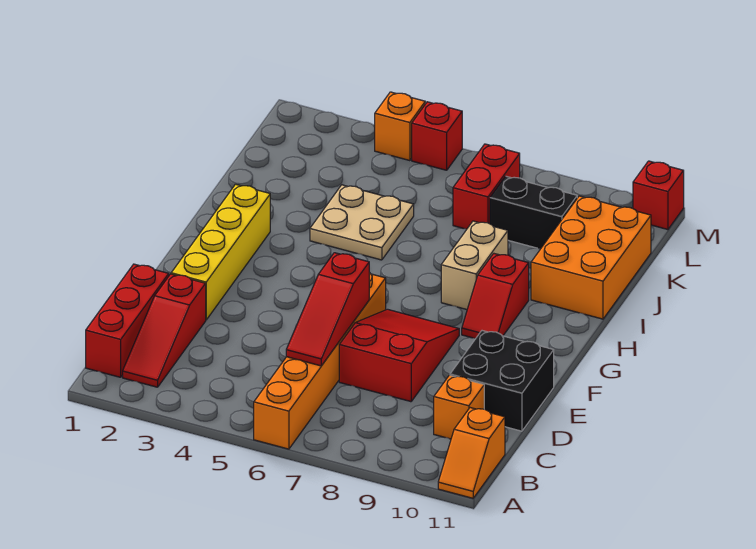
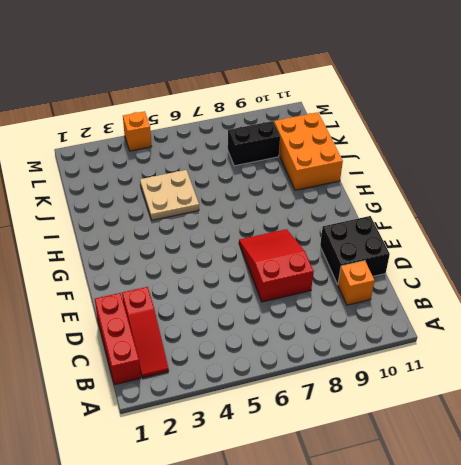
none -> orange brick A6:F6 level 1
none -> orange slope A11:B11 level 1 top B
none -> yellow brick E2:H2 level 1

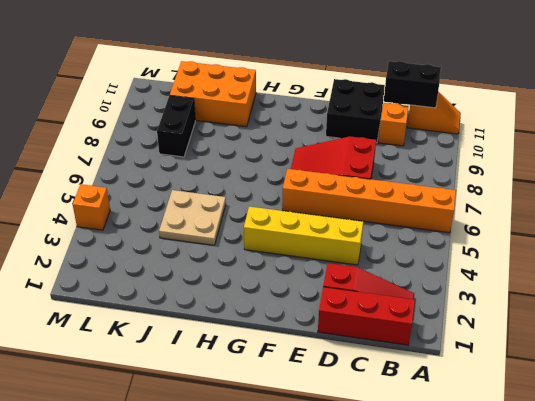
black brick B11:C11 level 2 -> none
yellow brick D4:G4 level 1 -> yellow brick E2:H2 level 1
none -> red slope G9:H9 level 1 top H
none -> tan brick H8:I8 level 1
none -> red brick K7:L7 level 1

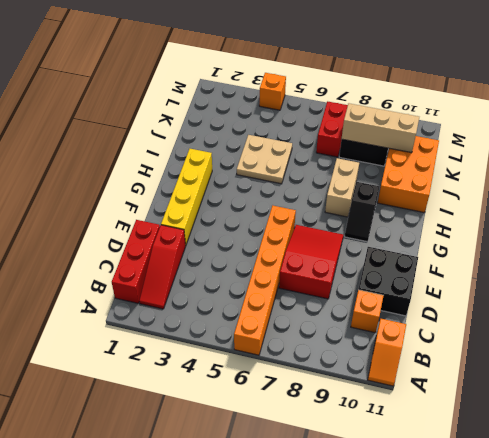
black slope G9:H9 level 1 top H -> red slope G9:H9 level 1 top H
tan brick K8:K10 level 2 -> none
none -> red brick M5 level 1
none -> red brick M11 level 1
none -> red slope C6:E6 level 2 top E

